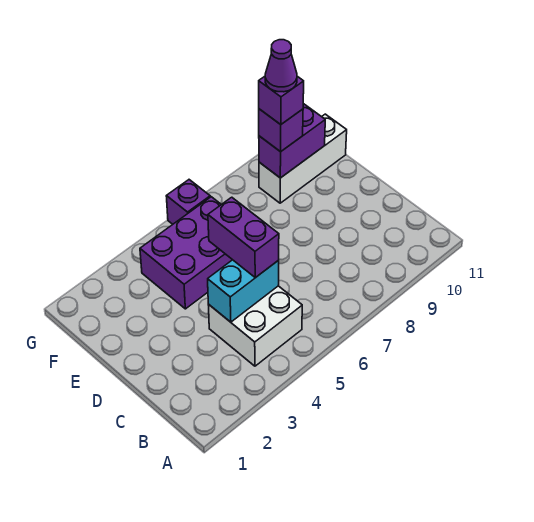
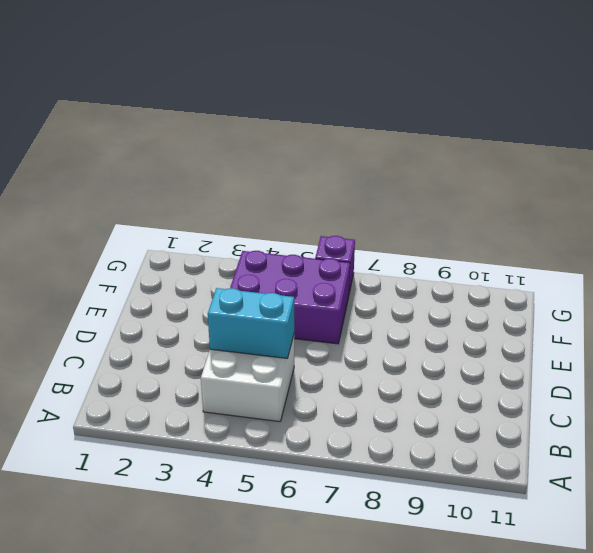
none -> white brick F9:F11 level 1
none -> purple brick F9:F10 level 2

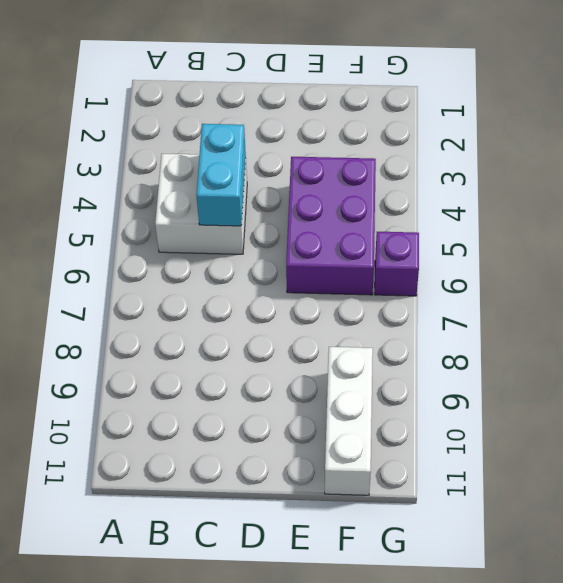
none -> purple brick F9:F10 level 2
none -> purple brick C5:D5 level 3

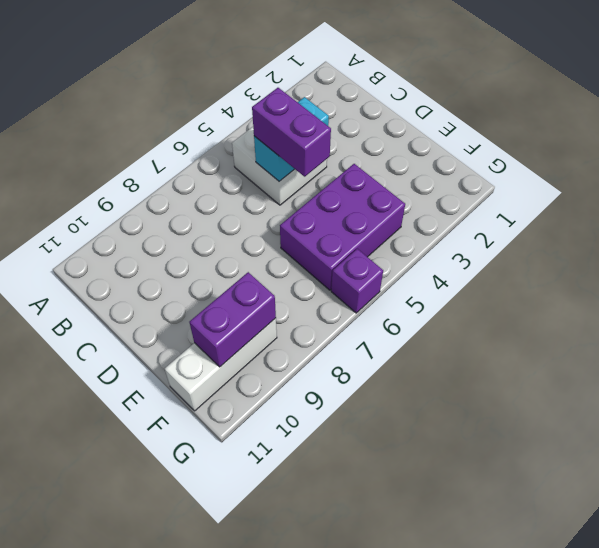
none -> purple brick F9 level 3
none -> purple brick F9 level 4

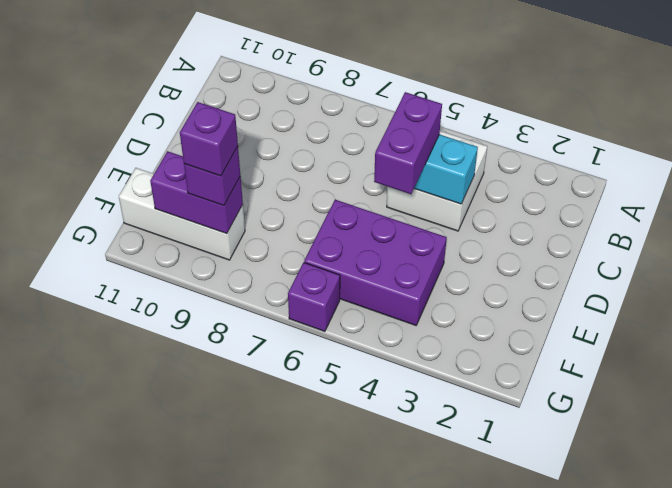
none -> purple cone F9 level 5

